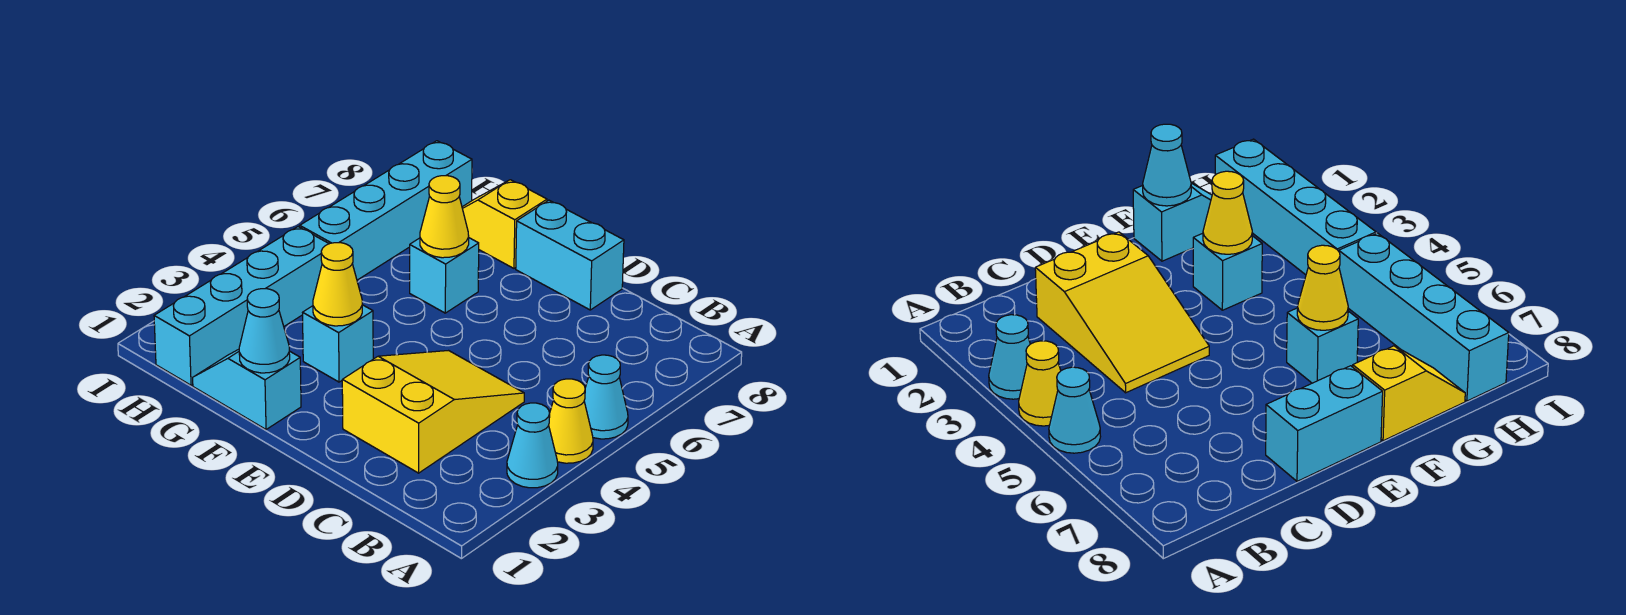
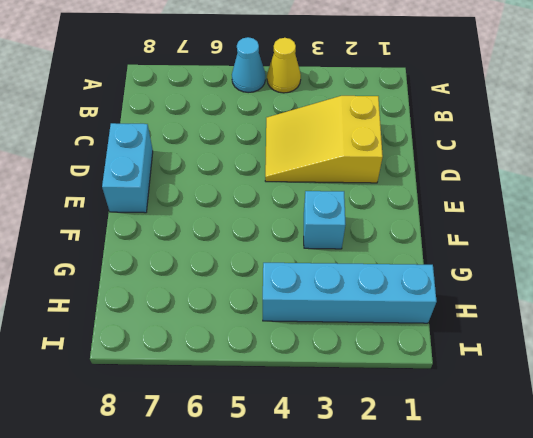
none -> cyan cone A3 level 1
none -> cyan slope F1:G1 level 1 top F
none -> cyan brick F6 level 1

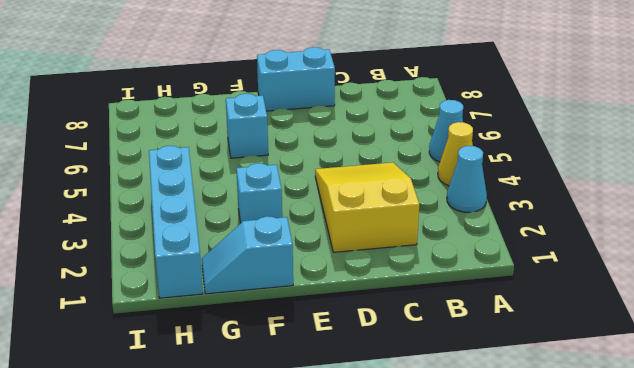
none -> yellow slope F8:G8 level 1 top F
none -> cyan brick H5:H8 level 1
none -> cyan cone F1 level 2

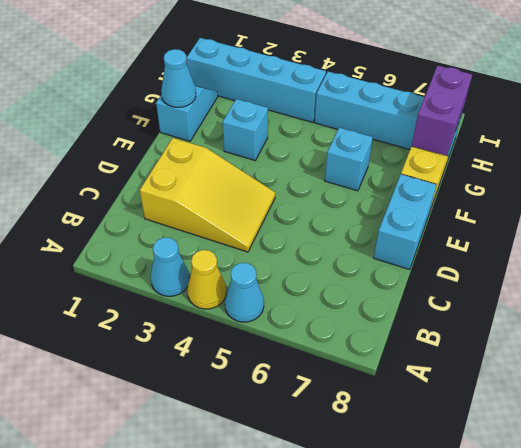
purple brick G8:H8 level 2 -> none
none -> yellow cone F3 level 2
none -> yellow cone F6 level 2

